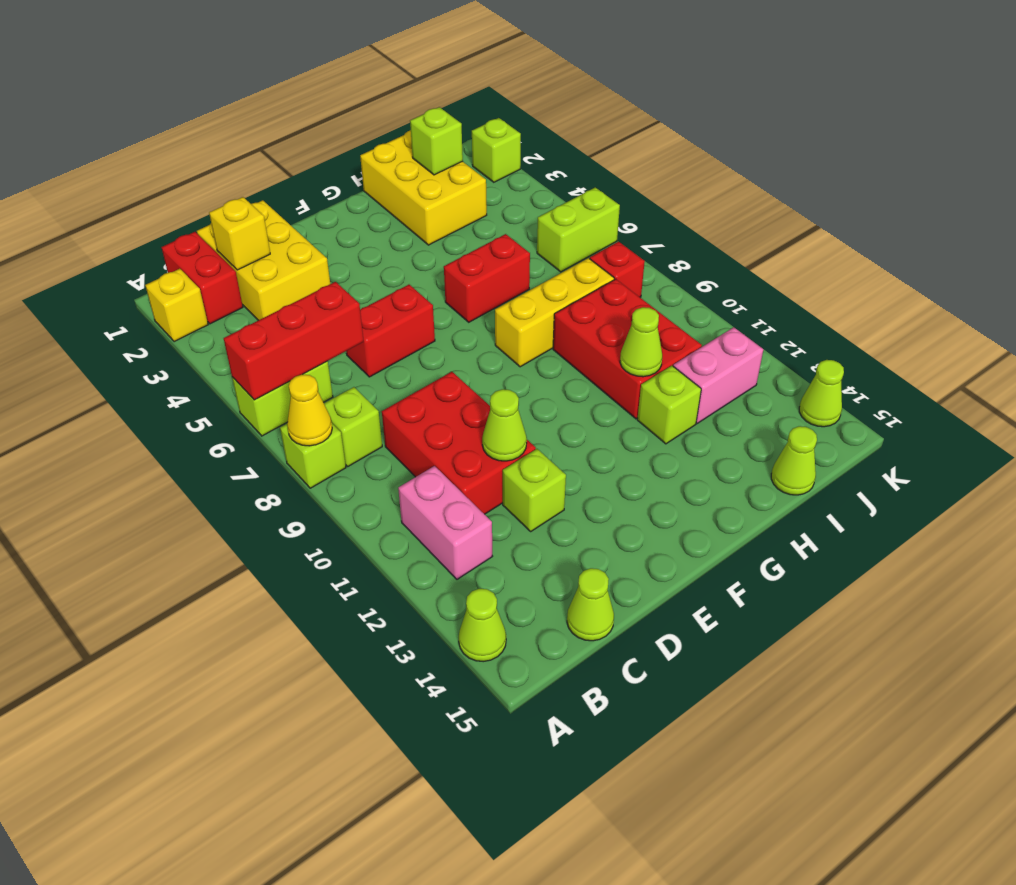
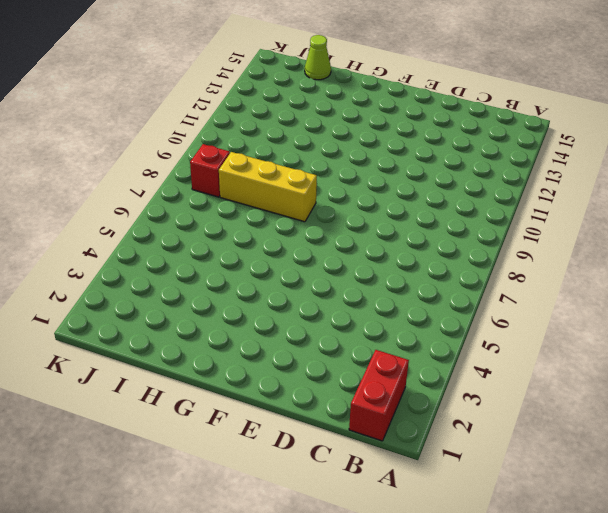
none -> yellow brick A2 level 1
none -> lime brick A6:B6 level 1
none -> lime brick A8 level 1

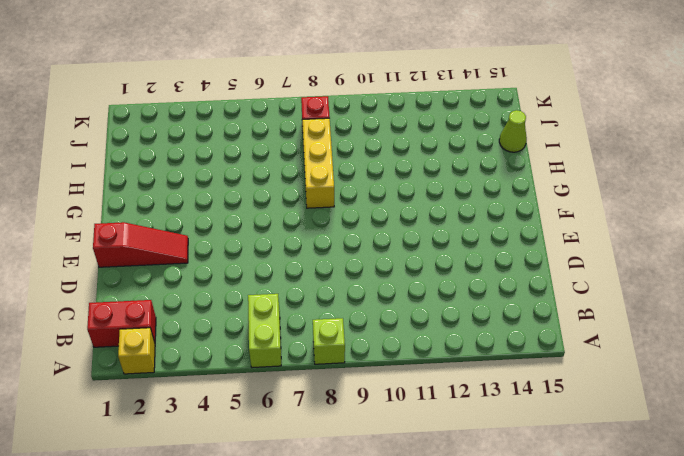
red slope E1:E3 level 1 top 1 -> none
none -> lime cone A14 level 1
none -> lime brick B8 level 1
none -> pink brick B11:B12 level 1

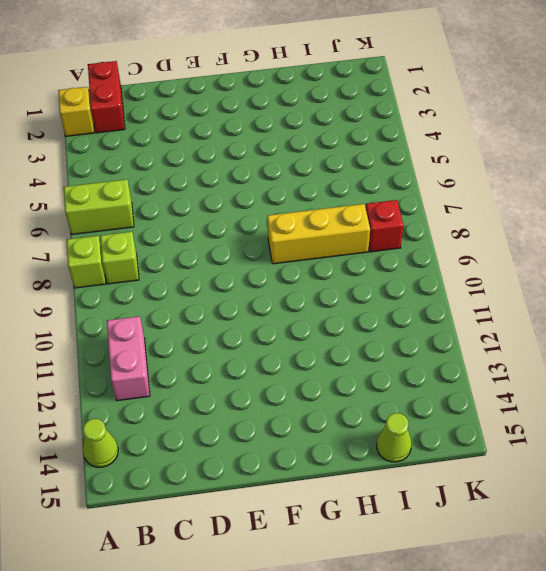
none -> yellow brick C1:D3 level 1
none -> red brick C9:D11 level 1
none -> lime cone C15 level 1

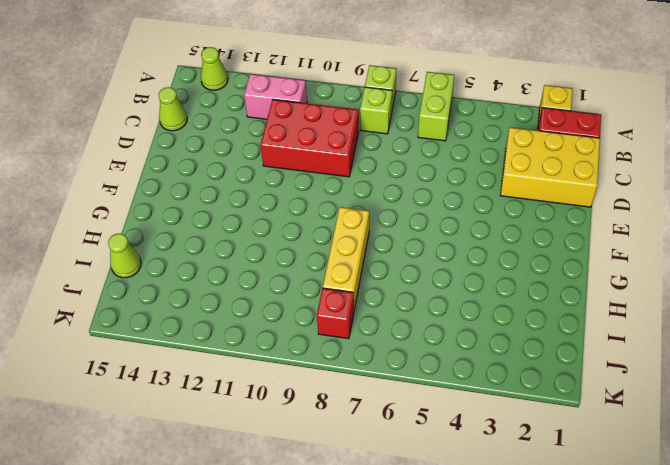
none -> red brick D6:E6 level 1
none -> lime brick D12 level 1
none -> red brick G6:H6 level 1

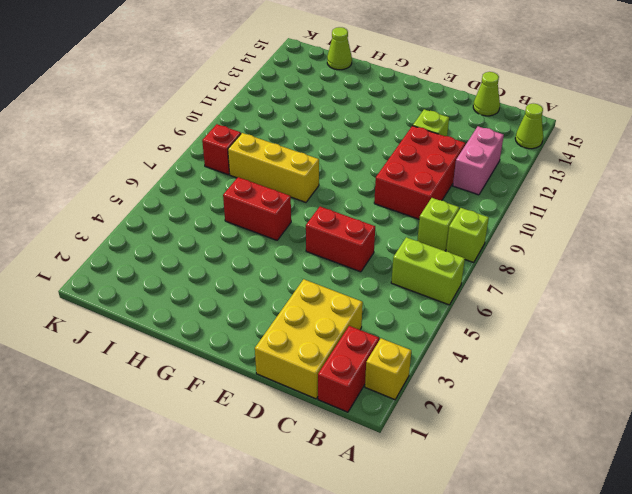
none -> yellow brick H1:I3 level 1
none -> red brick H9:I11 level 1
none -> lime brick H12 level 1

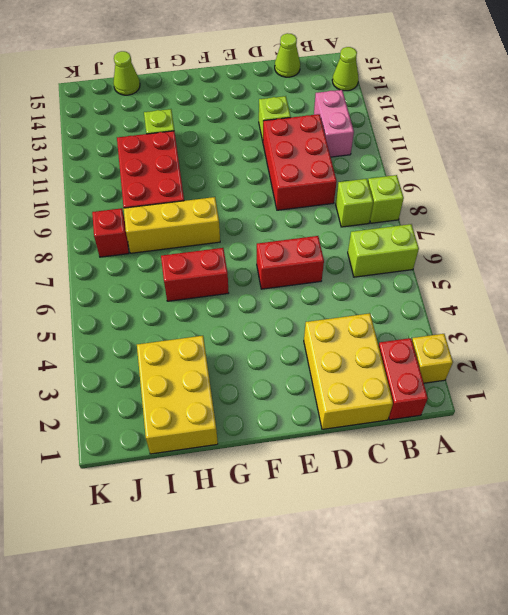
none -> pink brick I12:J12 level 1
none -> lime brick J6:K6 level 1
none -> lime brick K2 level 1

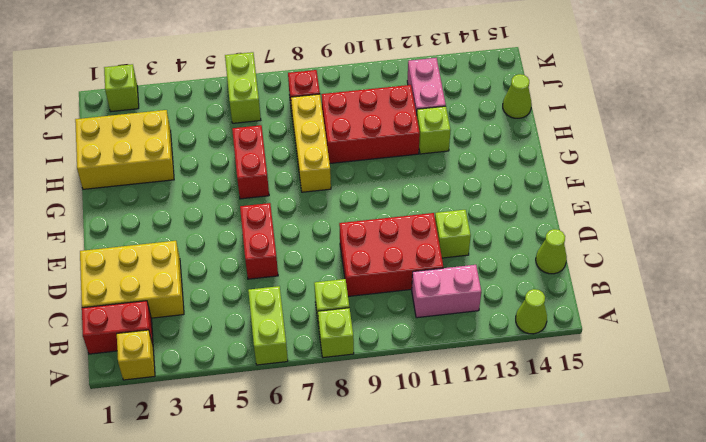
none -> lime cone K14 level 1
none -> red brick A6:C6 level 2
none -> yellow cone A8 level 2

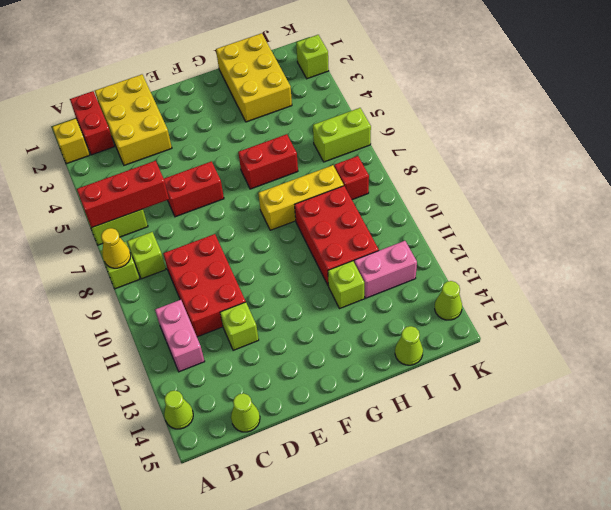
none -> yellow brick C2 level 2
none -> lime cone D11 level 2
none -> lime cone H11 level 2

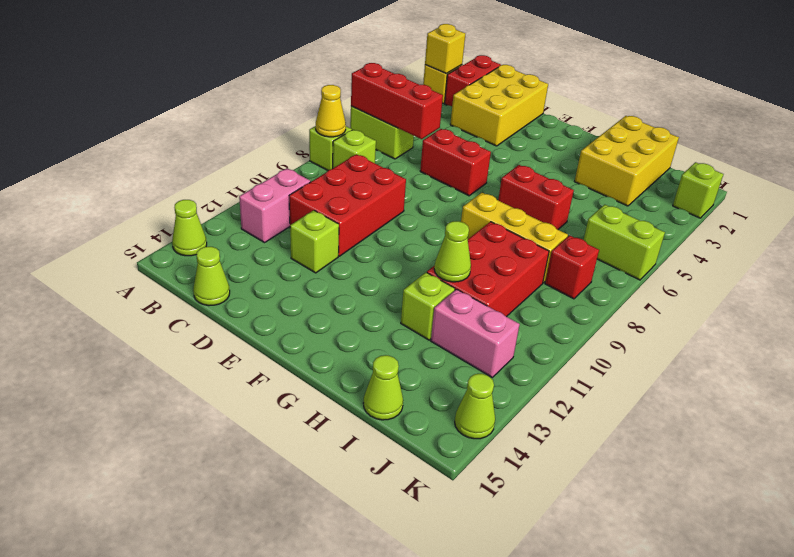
yellow brick A2 level 2 -> yellow brick C2 level 2
none -> lime cone D11 level 2
none -> lime brick I2 level 2

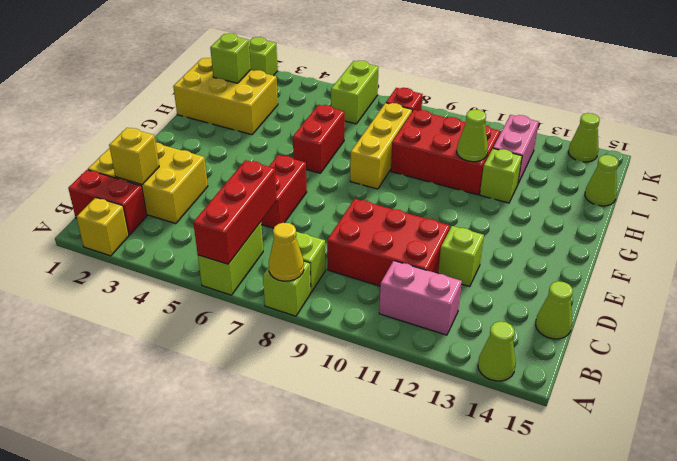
none -> lime cone D11 level 2

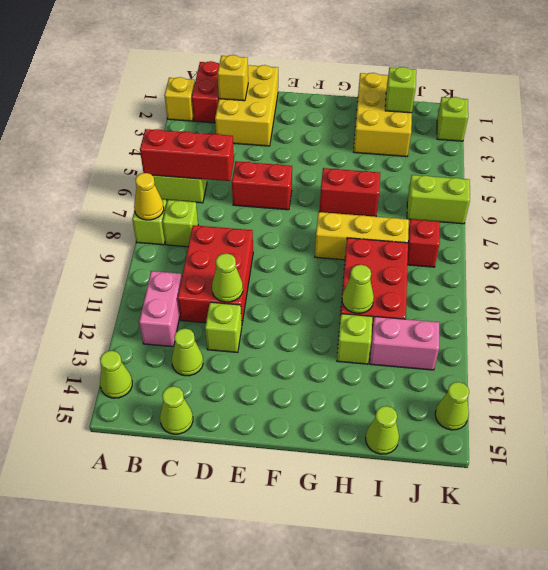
lime cone C13 level 1 -> none

